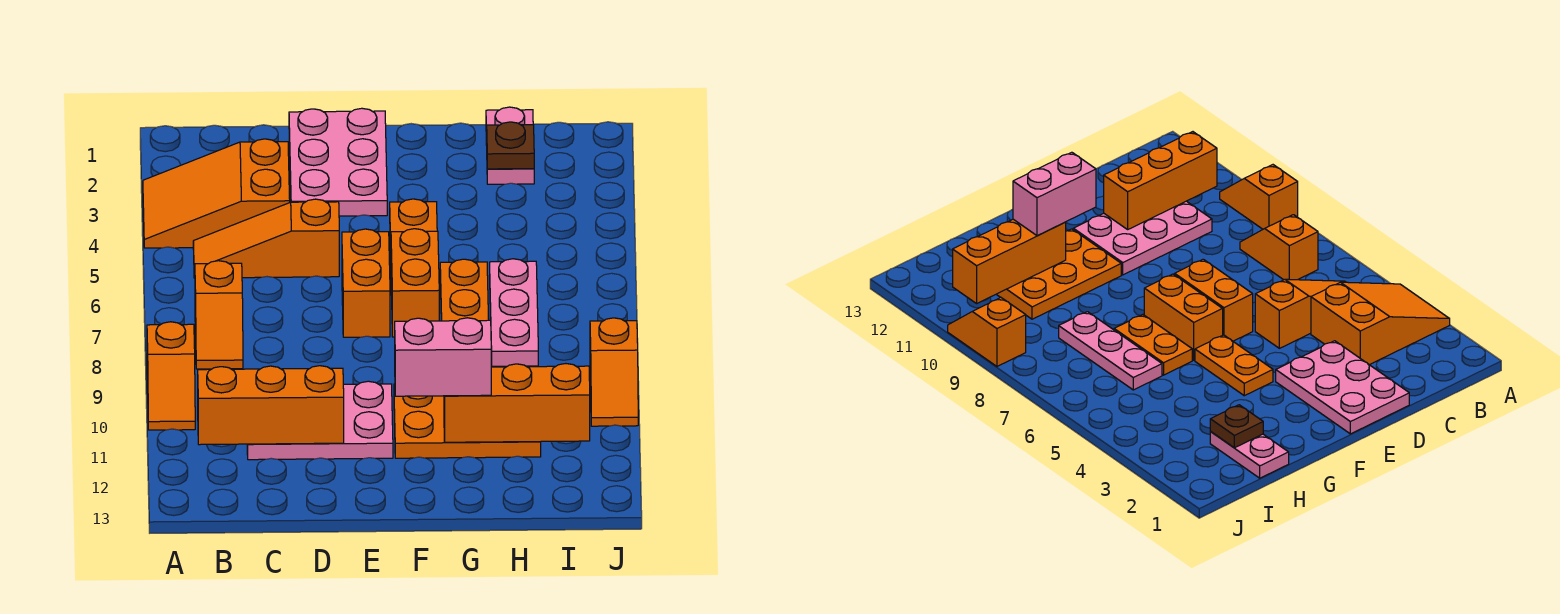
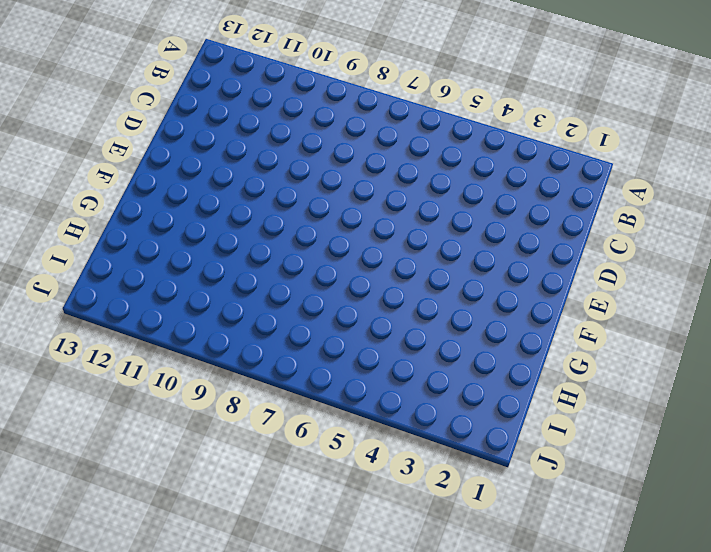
none -> orange slope A3:C4 level 1 top C
none -> orange slope A9:A10 level 1 top 9
none -> orange slope B5:D5 level 1 top D

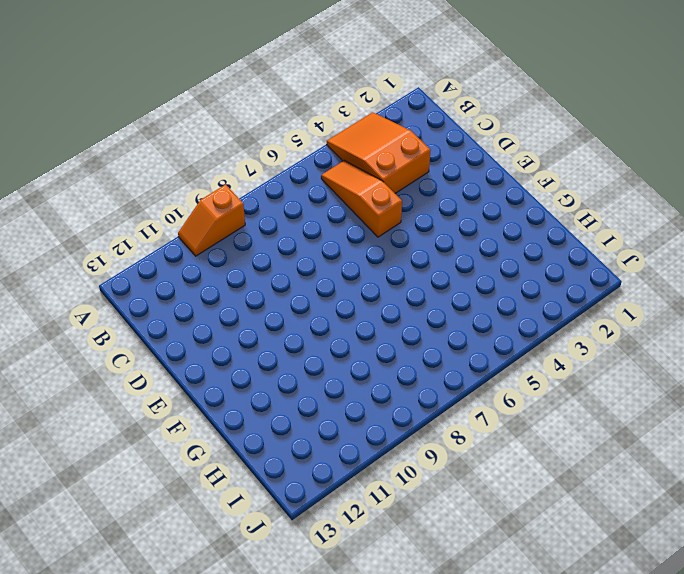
none -> orange slope B7:B8 level 1 top 7
none -> pink plate C10:E11 level 1
none -> pink plate D1:E3 level 1

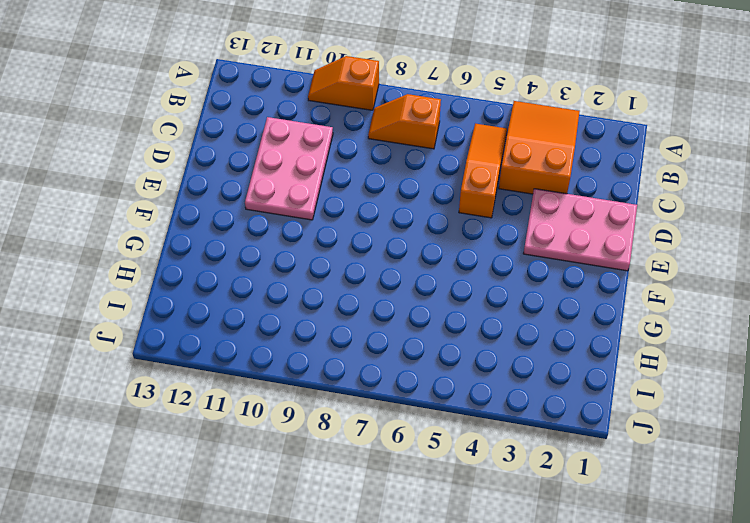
none -> orange brick E6:E7 level 1
none -> orange plate F4:F5 level 1
none -> orange brick F6:F7 level 1

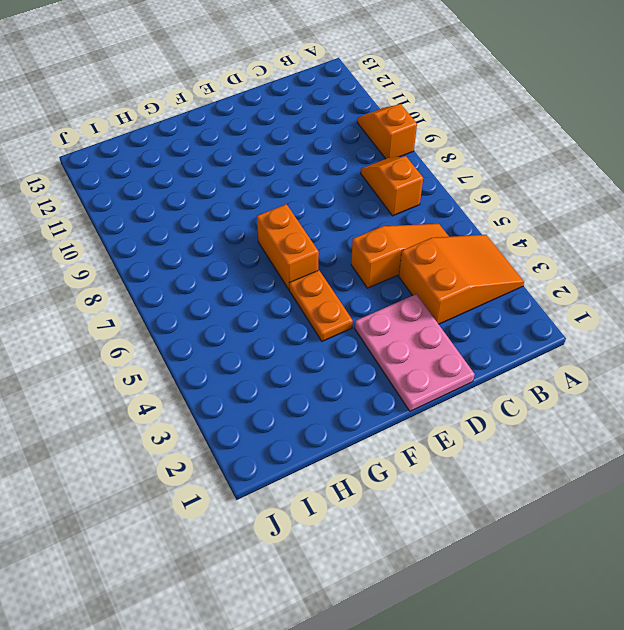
none -> pink plate C10:E11 level 1
none -> orange brick E6:E7 level 1
none -> orange plate F10:H11 level 1

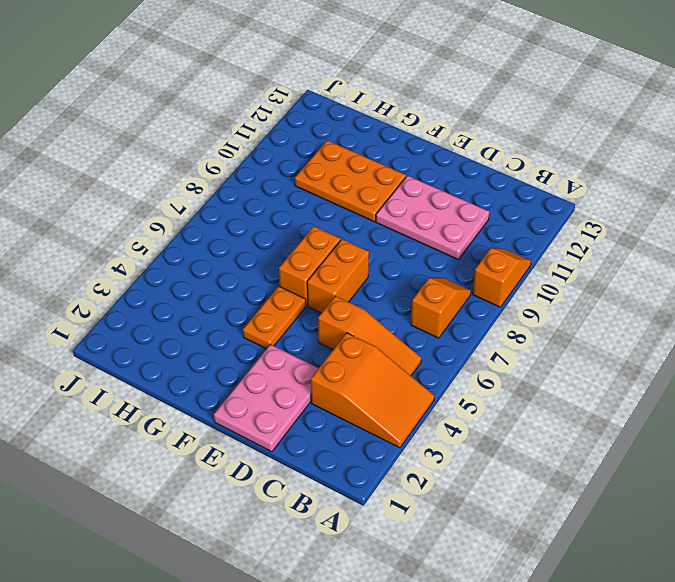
none -> orange plate G6:G7 level 1
none -> pink plate H1:H2 level 1
none -> pink plate H6:H8 level 1

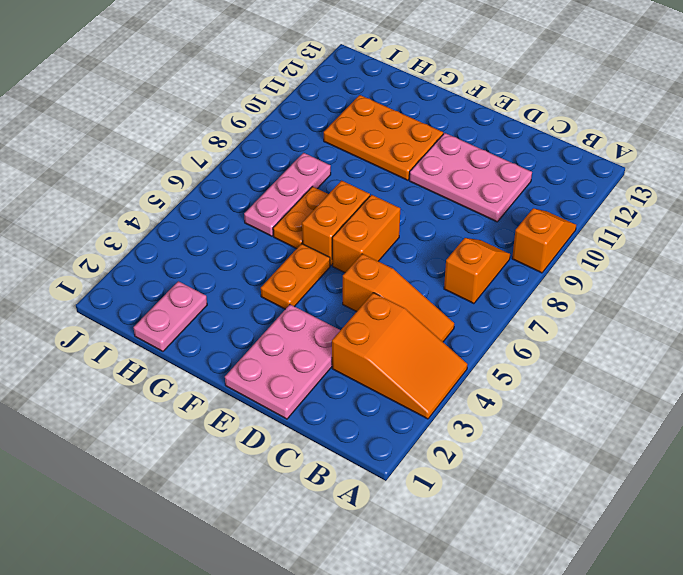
none -> orange slope J9:J10 level 1 top 9
none -> orange brick B11:D11 level 2
none -> orange brick G11:I11 level 2

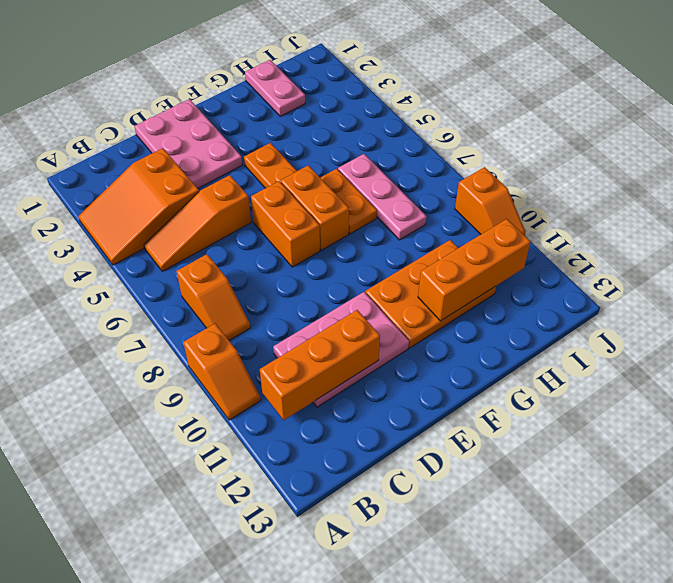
none -> brown plate H2 level 2
none -> pink brick F11:G11 level 3

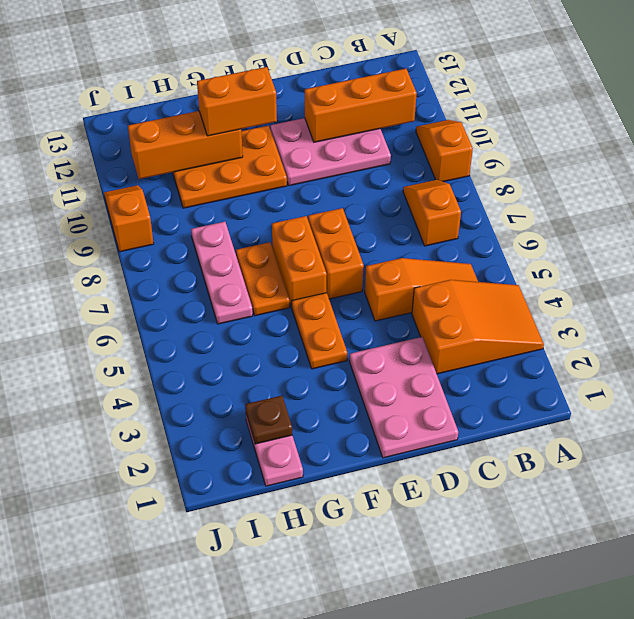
orange brick F11:G11 level 3 -> pink brick F11:G11 level 3

